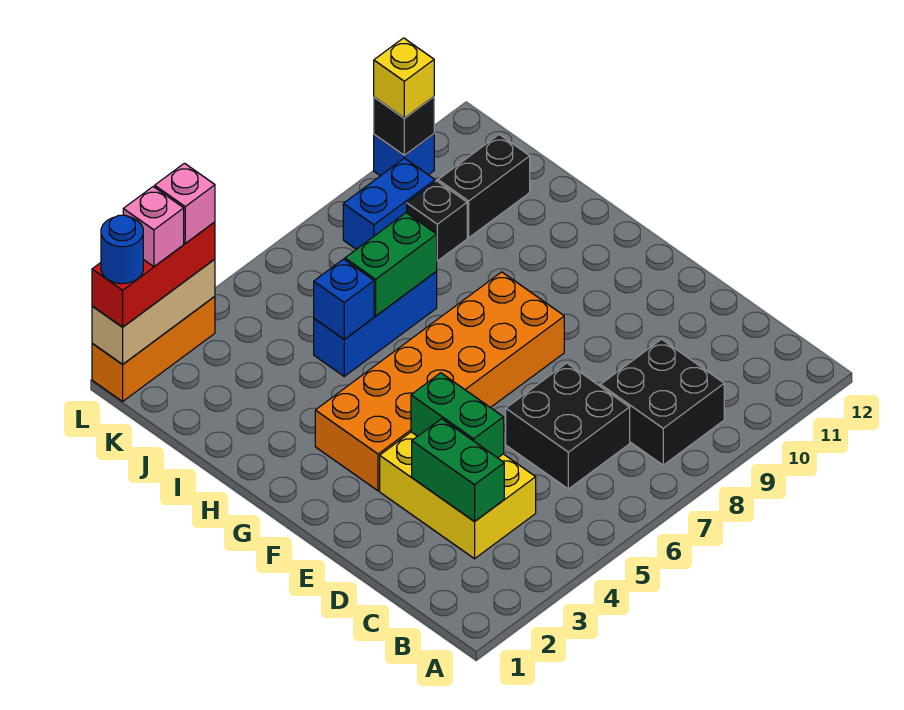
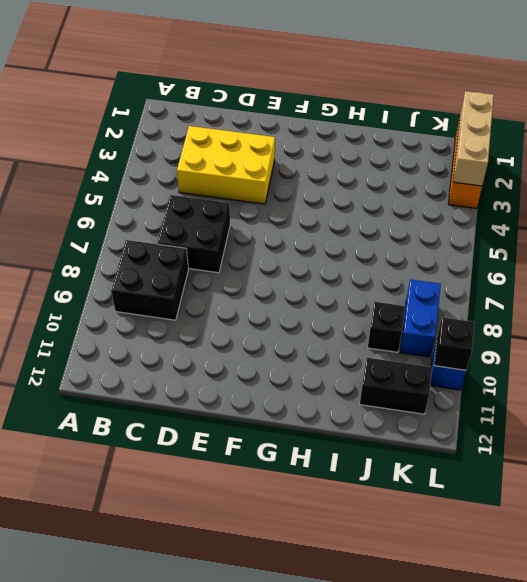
black brick J11:K11 level 1 -> black brick J10:J11 level 1
none -> orange brick F3:G8 level 1
none -> blue brick I5:I7 level 1
none -> green brick C3:D3 level 2

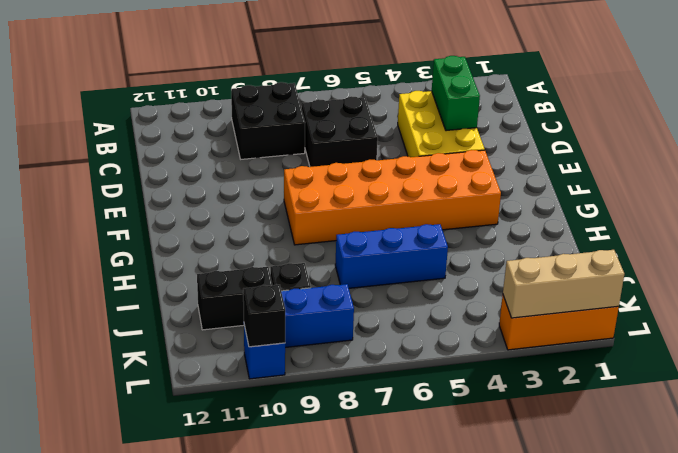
none -> green brick D4:E4 level 2
none -> blue brick I5 level 2
none -> green brick I6:I7 level 2

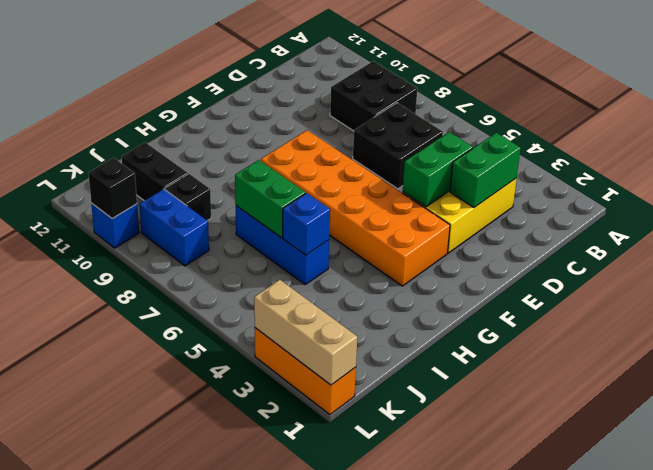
none -> red brick L1:L3 level 3
none -> yellow brick L10 level 3
none -> blue round brick L1 level 4

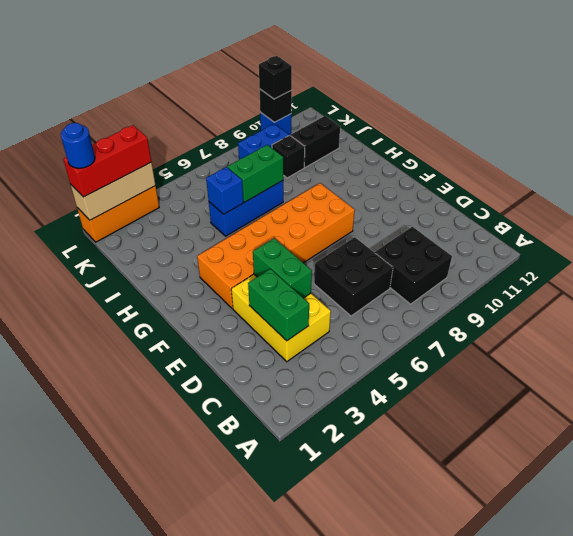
black brick L10 level 3 -> yellow brick L10 level 3
none -> pink brick L2 level 4
none -> pink brick L3 level 4

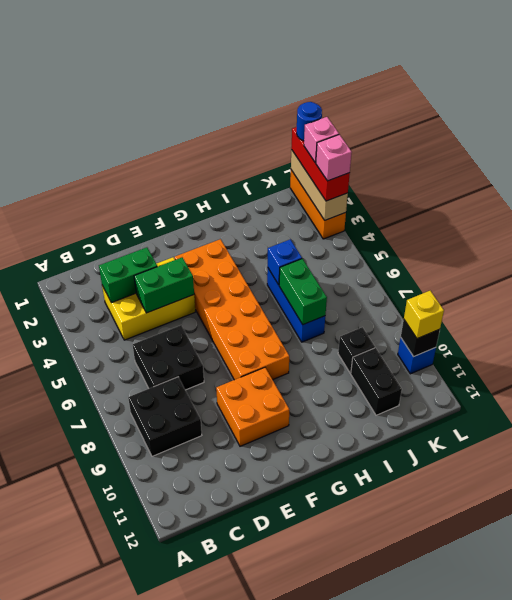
orange brick E9:F10 level 1 -> none
none -> blue brick K8:K9 level 1

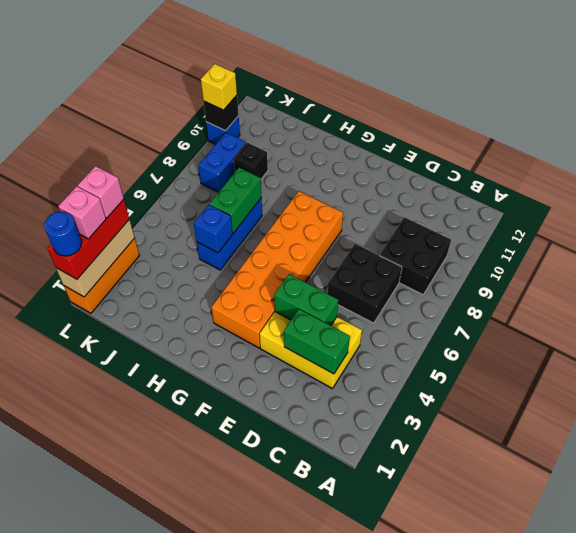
none -> black brick J10:J11 level 1

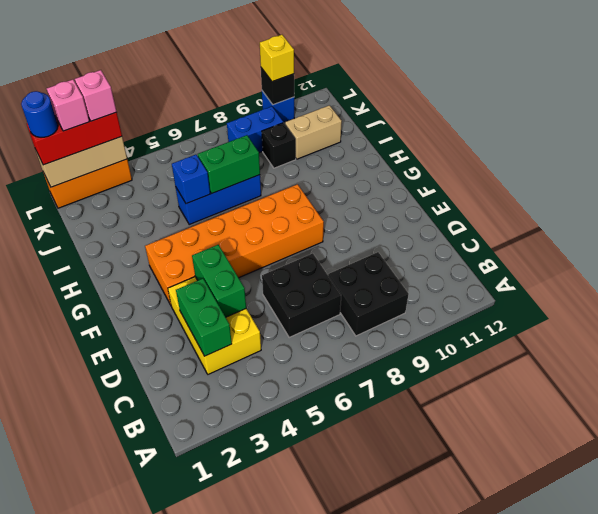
tan brick J10:J11 level 1 -> black brick J10:J11 level 1

